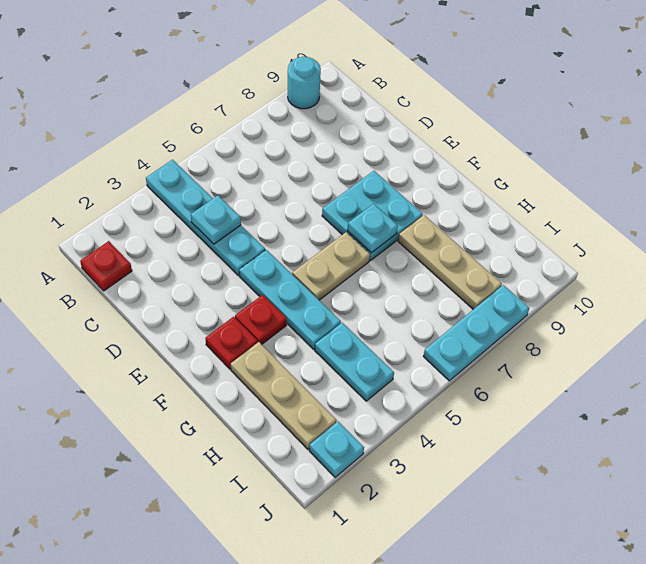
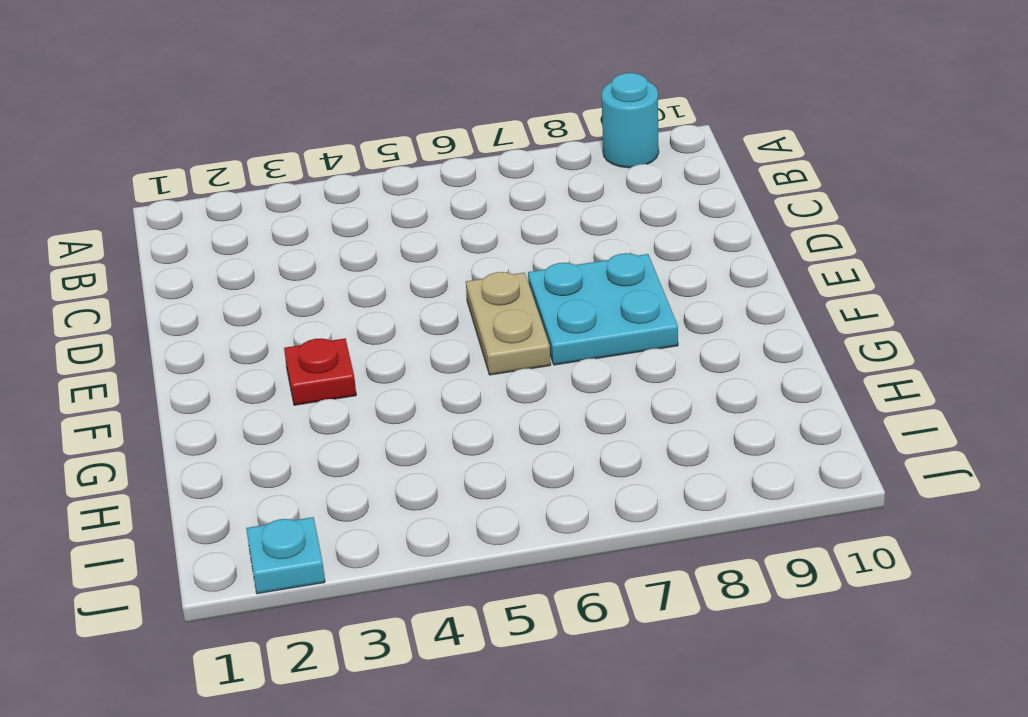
tan plate E6:F6 level 1 -> tan plate F5:F6 level 1
none -> cyan plate A4:D4 level 1
none -> red plate B1 level 1
none -> cyan plate E4:G4 level 1

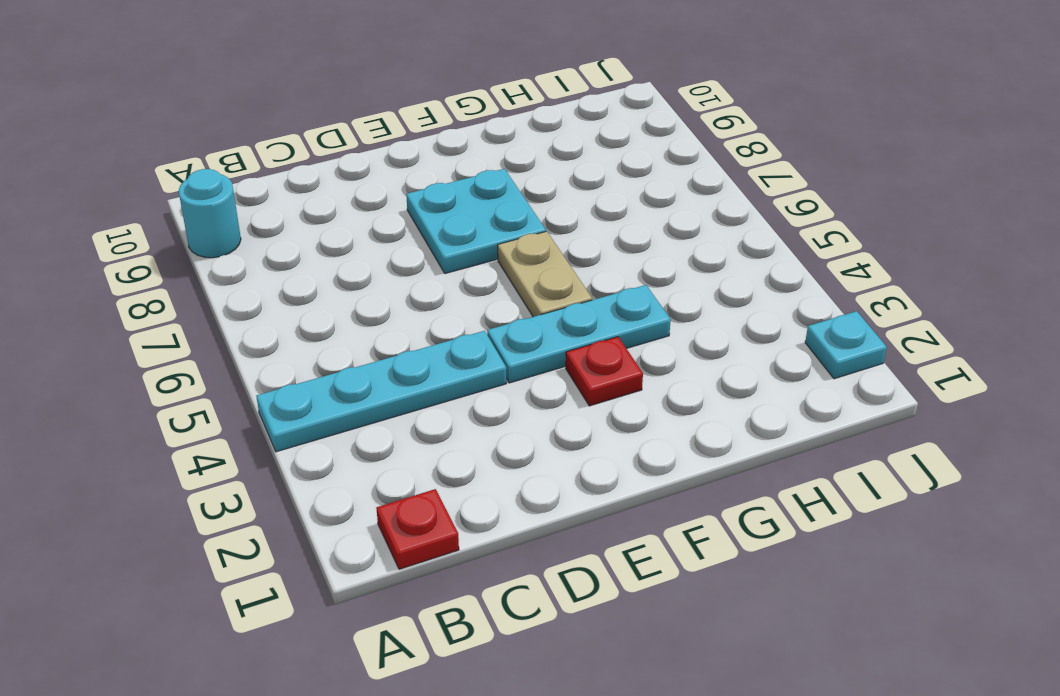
none -> red plate F2 level 1
none -> tan plate G2:I2 level 1
none -> tan plate G8:I8 level 1

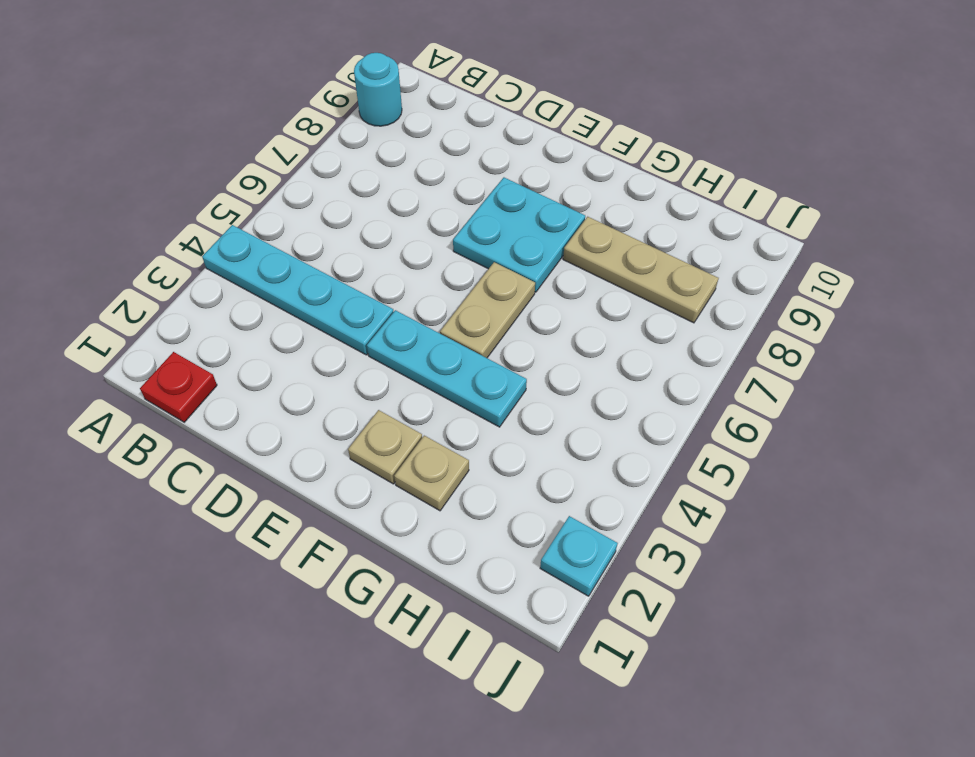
tan plate F2 level 1 -> red plate F2 level 1
tan plate G2 level 1 -> tan plate G2:I2 level 1
none -> red plate F3 level 1
none -> cyan plate H4:I4 level 1
none -> cyan plate J6:J8 level 1

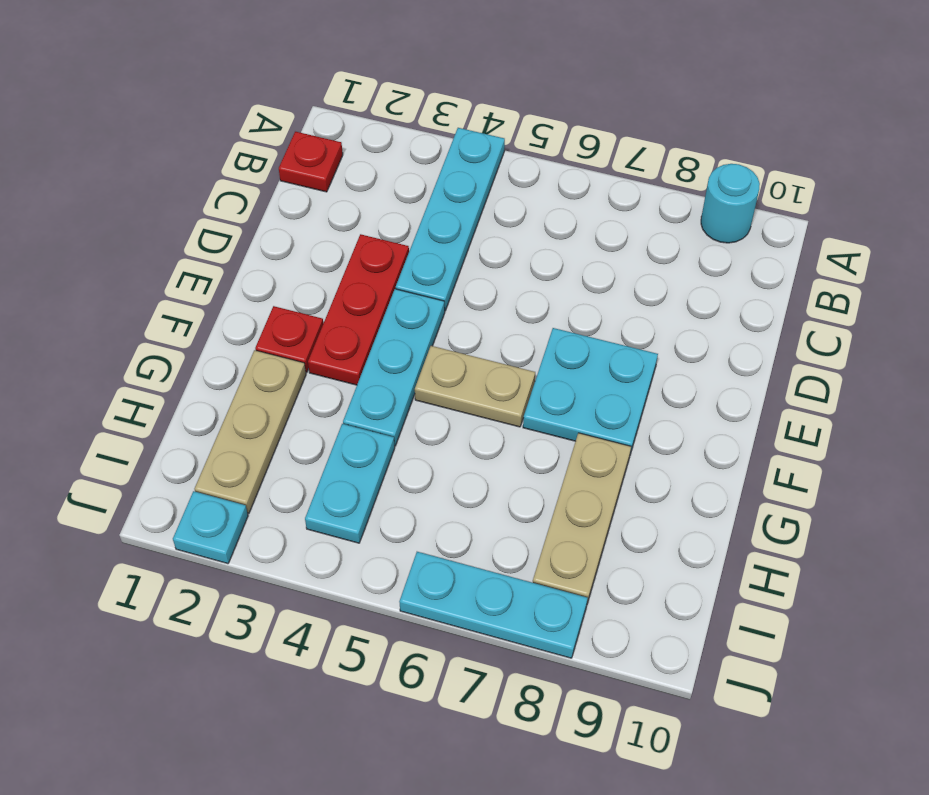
red plate D3:F3 level 1 -> red plate F3 level 1
none -> cyan plate C4 level 2
none -> cyan plate F7 level 2

